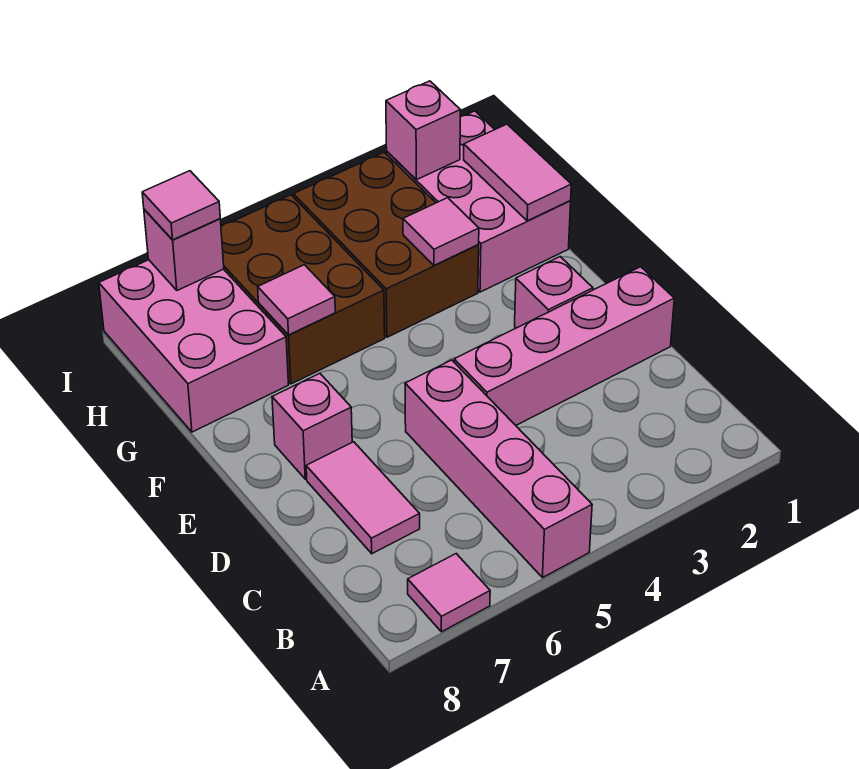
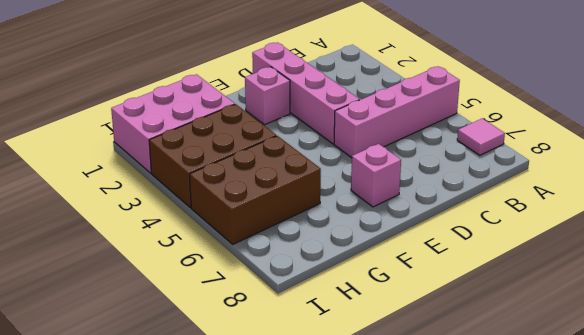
none -> pink tile C7:D7 level 1
none -> pink brick G7:I8 level 1
none -> pink tile G1:H1 level 2

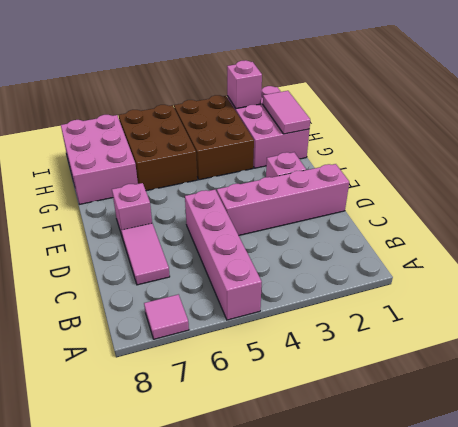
none -> pink tile G3 level 2
none -> pink tile G6 level 2
none -> pink brick I7 level 2

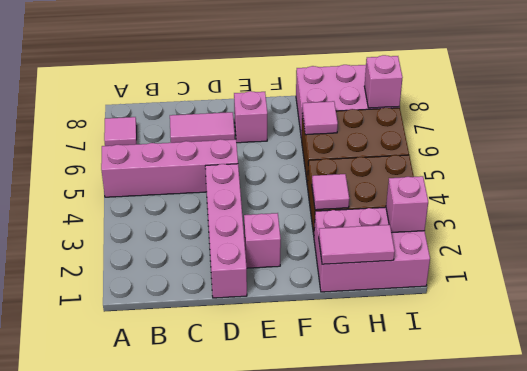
none -> pink tile I7 level 3

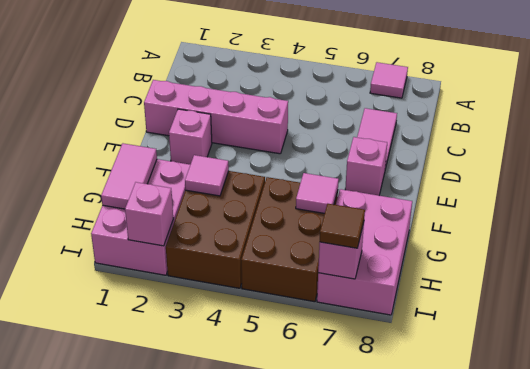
brown tile I7 level 3 -> pink tile I7 level 3
none -> pink brick A5:D5 level 1

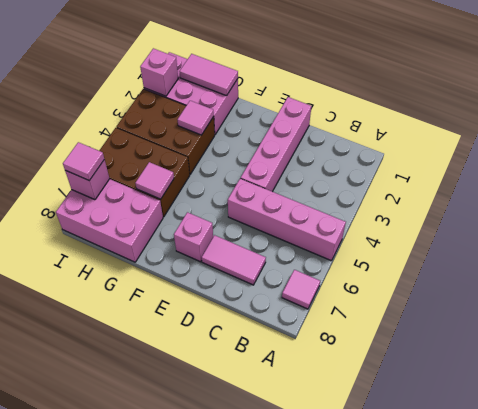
none -> pink brick E2 level 1

